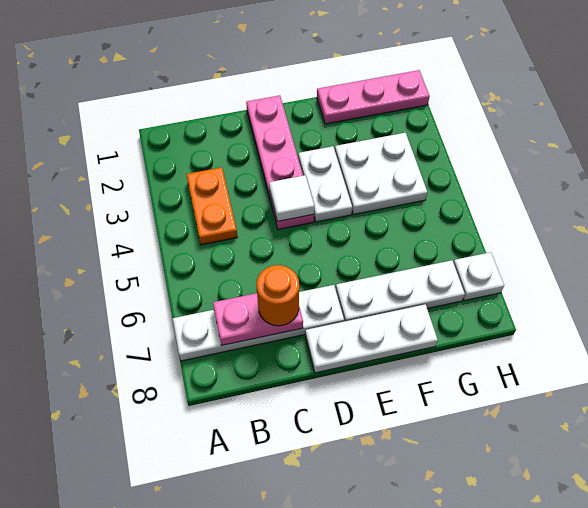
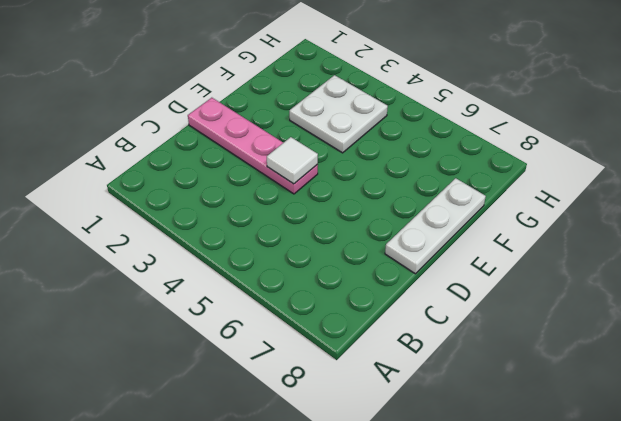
none -> white plate A7:D7 level 1
none -> orange plate B3:B4 level 1
none -> white plate E3:E4 level 1

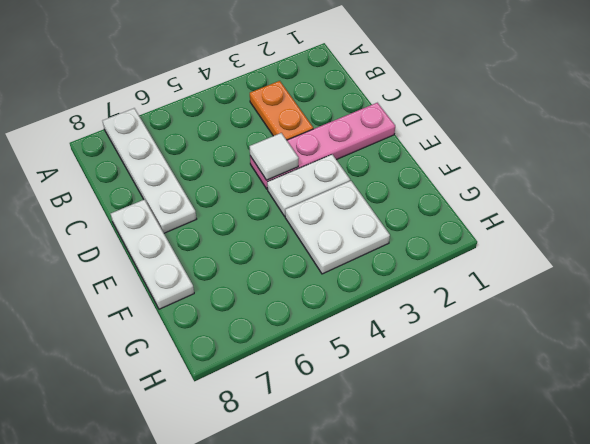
orange plate B3:C3 level 1 -> orange plate B3:B4 level 1
none -> white plate E7:G7 level 1
none -> pink plate F1:H1 level 1
none -> white plate H7 level 1

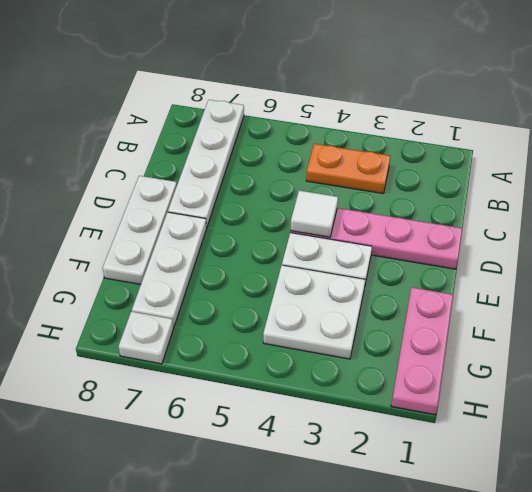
none -> pink plate B7:C7 level 2
none -> orange round brick C7 level 3

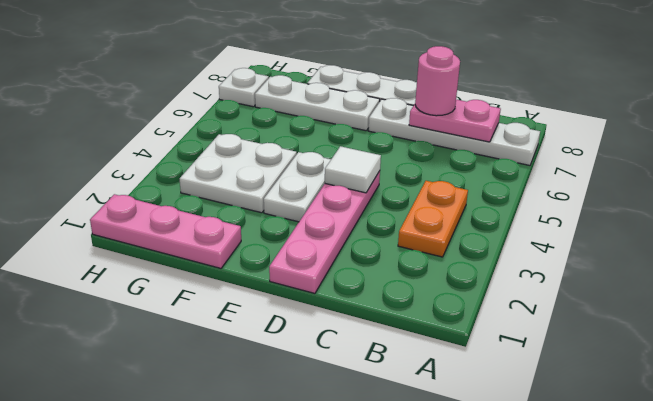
pink round brick C7 level 3 -> orange round brick C7 level 3

